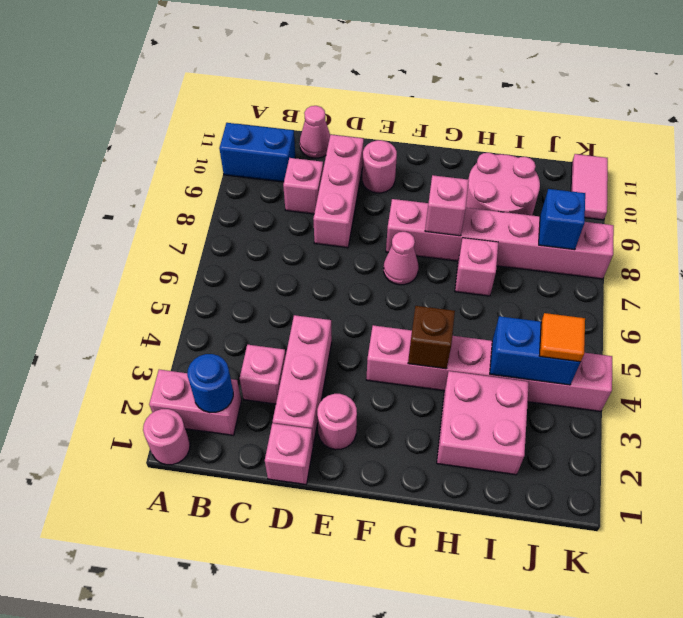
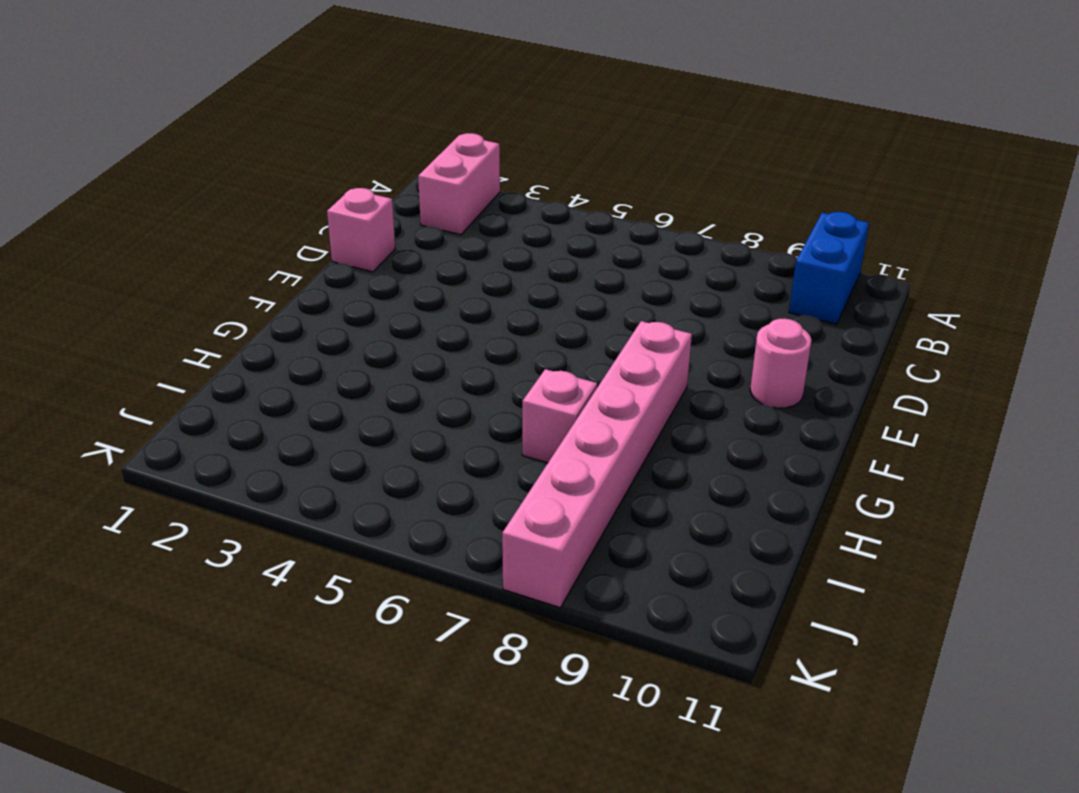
none -> pink round brick A1 level 1
none -> pink brick C3 level 1
none -> pink brick C9 level 1

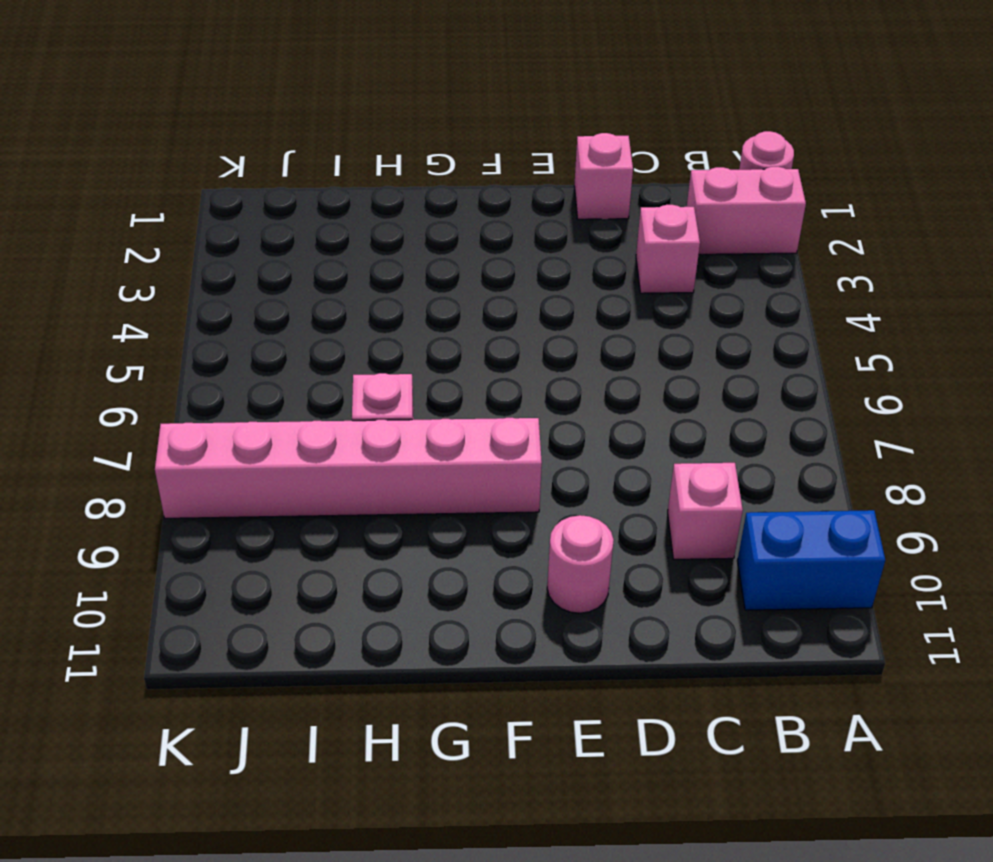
none -> pink cone C11 level 1
none -> pink brick D2:D4 level 1
none -> pink brick D8:D10 level 1

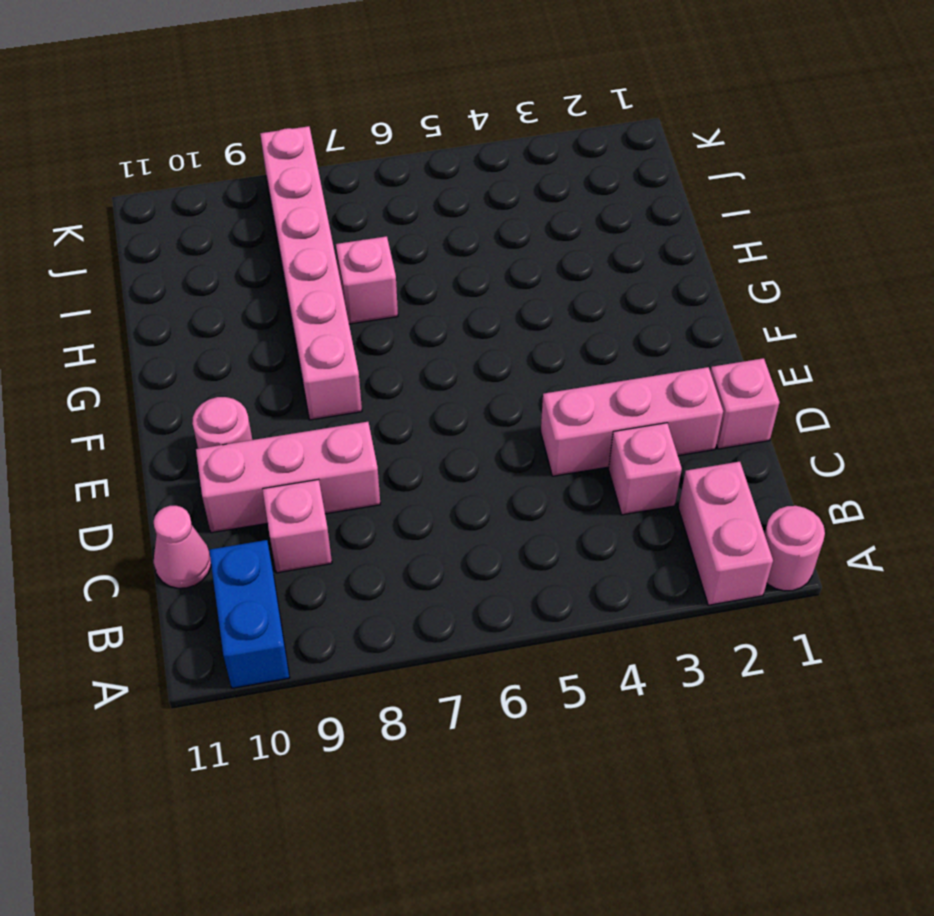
none -> pink round brick E2 level 1
none -> pink brick F4:K4 level 1
none -> pink cone F7 level 1

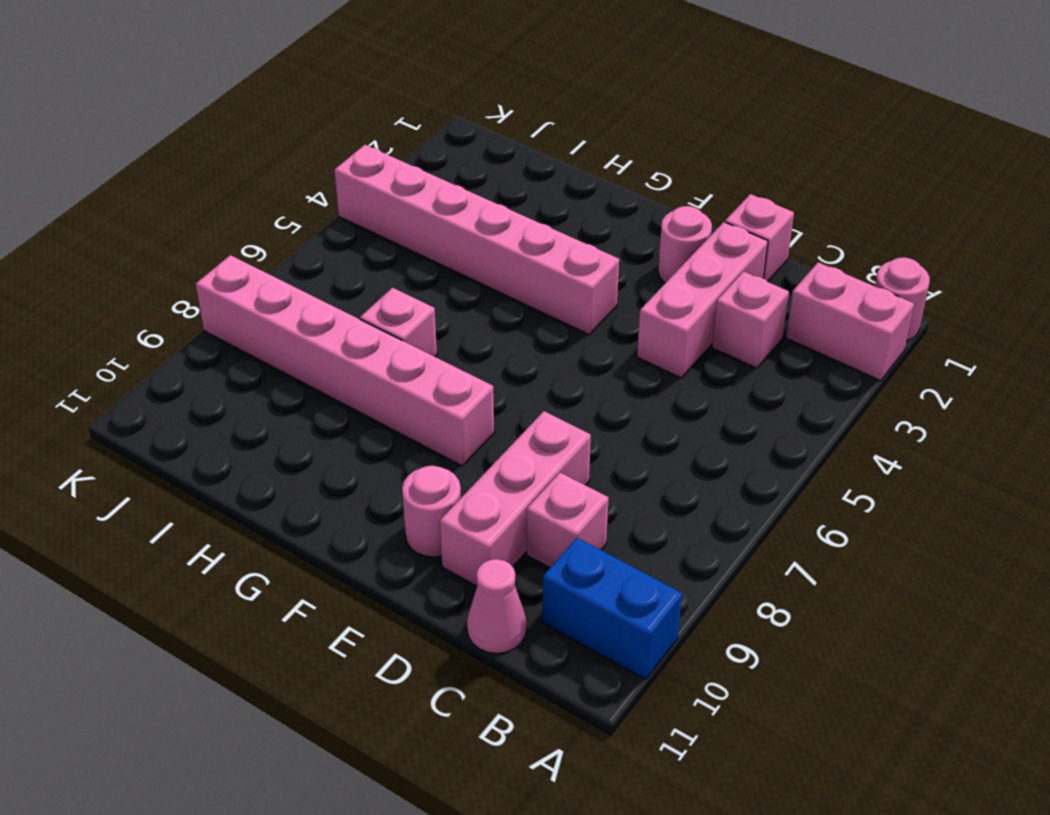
none -> pink cone F7 level 1
none -> pink brick H2:I3 level 1
none -> pink round brick H9:I10 level 1

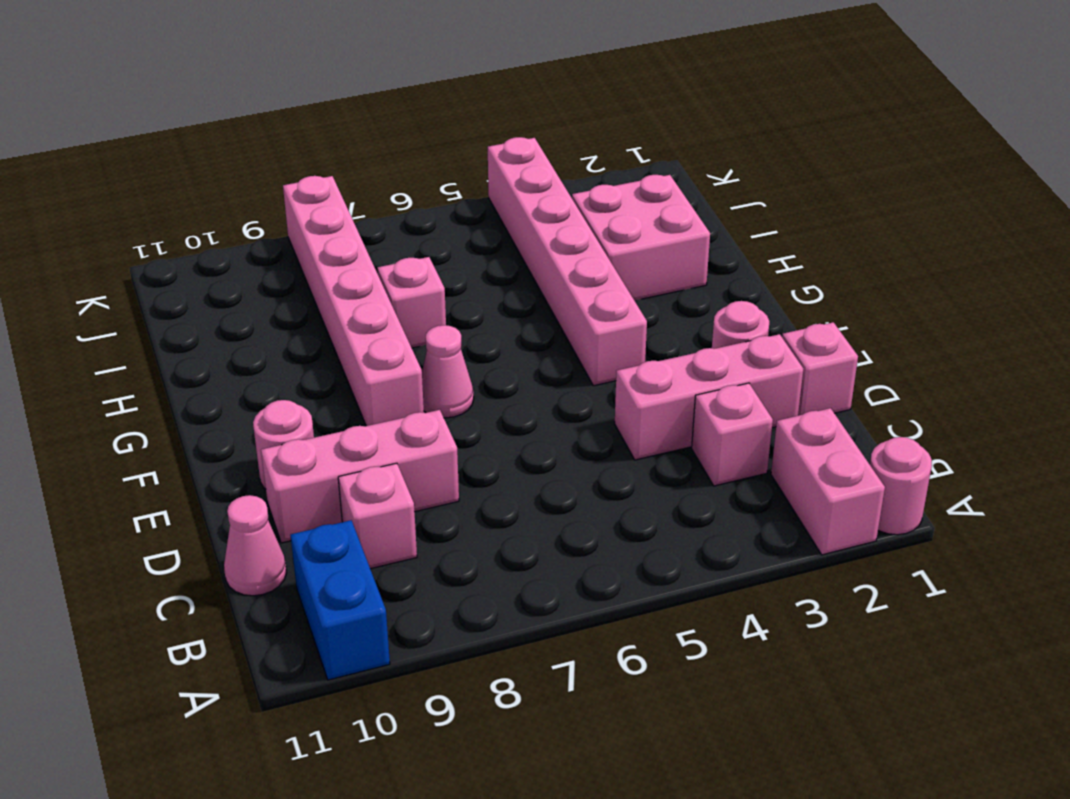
none -> pink round brick H9:I10 level 1
none -> pink tile K10:K11 level 1
none -> blue round brick B2 level 2

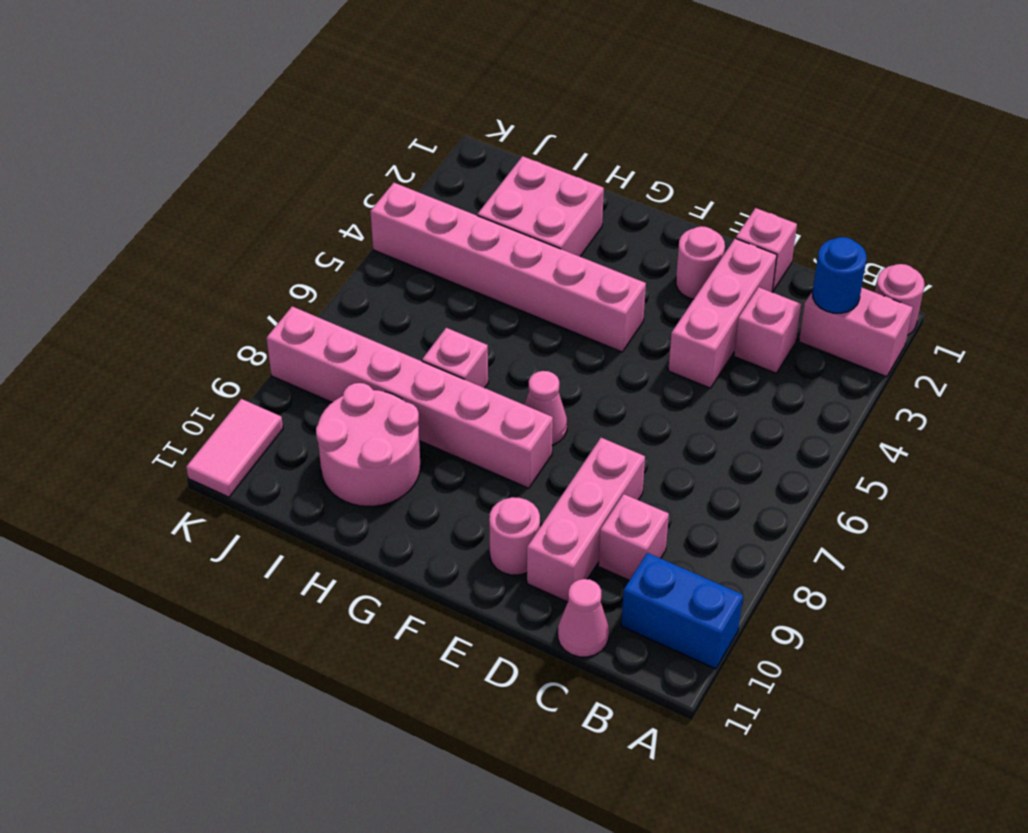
none -> brown brick G4 level 2
none -> pink brick G8 level 2
none -> blue brick I4:J4 level 2

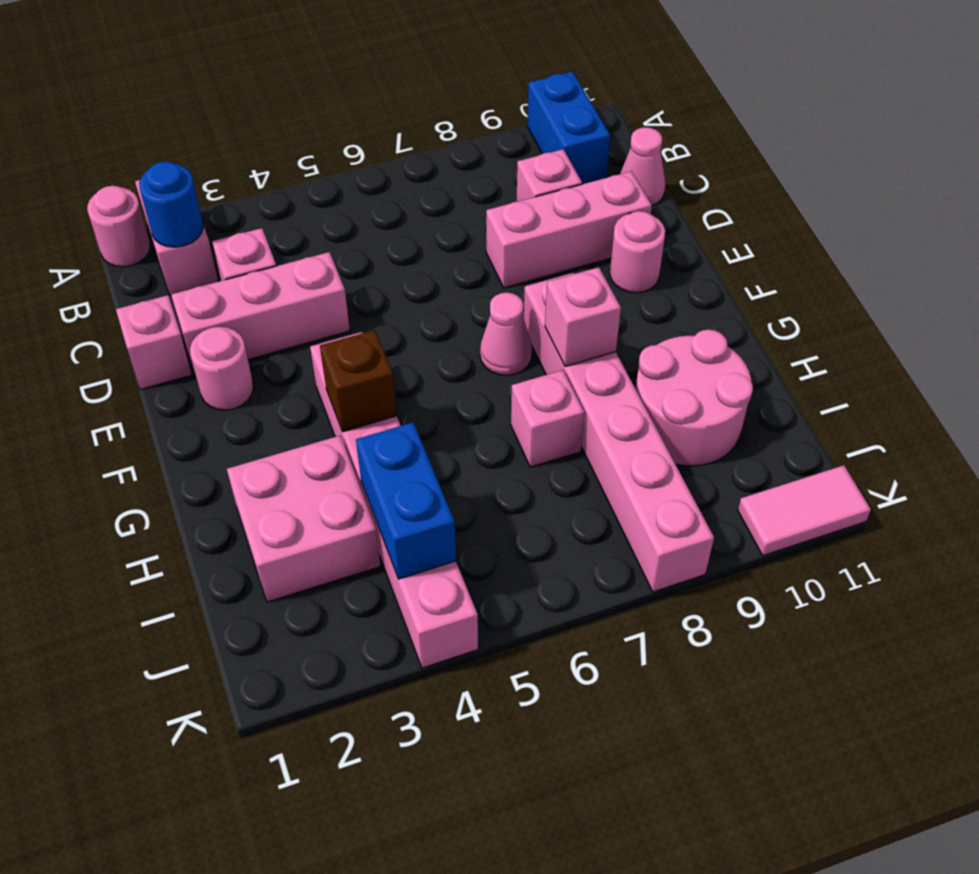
none -> blue brick J8 level 2
none -> orange tile J4 level 3

